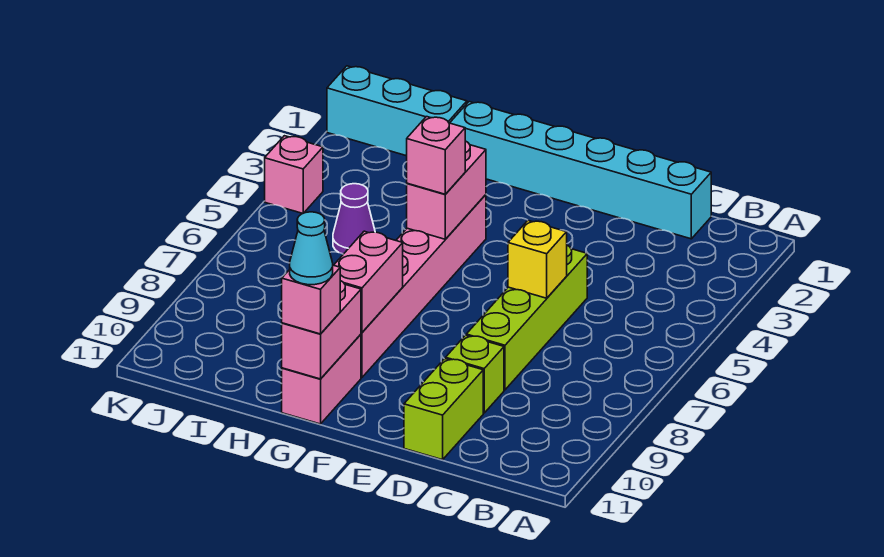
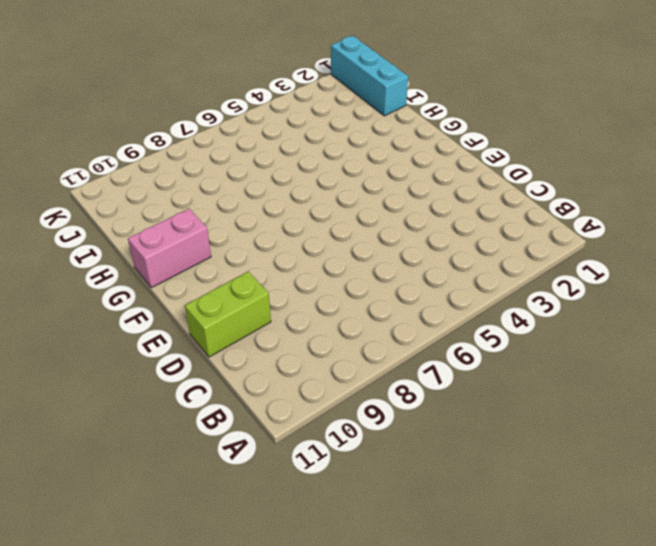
none -> cyan brick C1:H1 level 1
none -> lime brick D5:D8 level 1
none -> lime brick D9 level 1

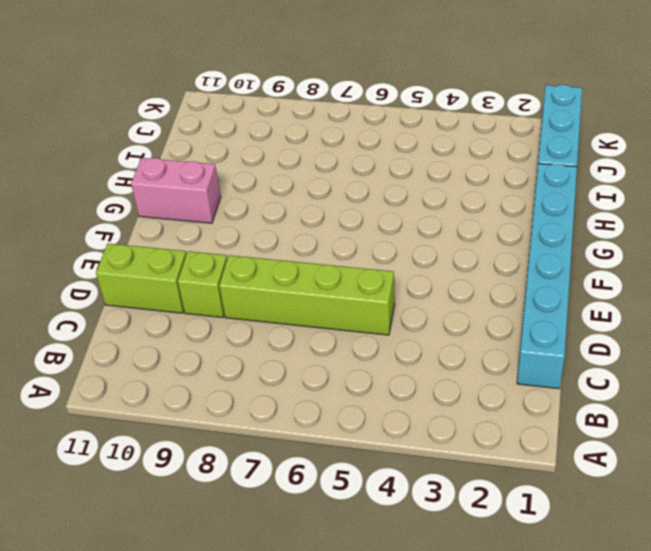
none -> pink brick G4:G9 level 1
none -> purple cone I5 level 1
none -> pink brick K4 level 1

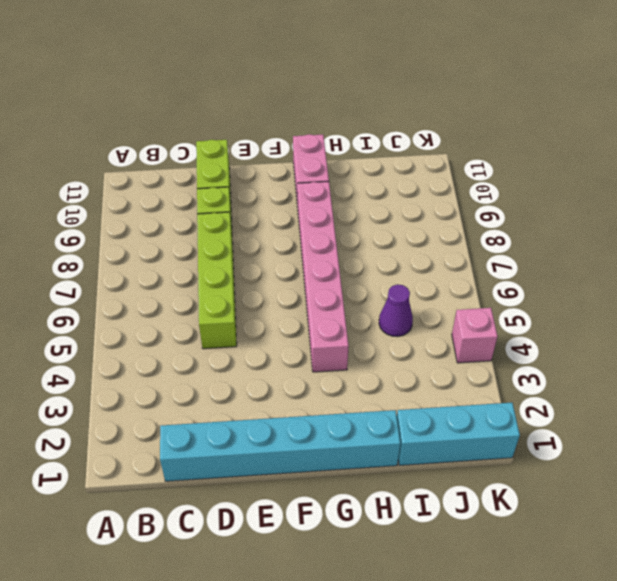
none -> yellow brick D6 level 2
none -> pink brick G4:G5 level 2
none -> pink brick G8:G9 level 2

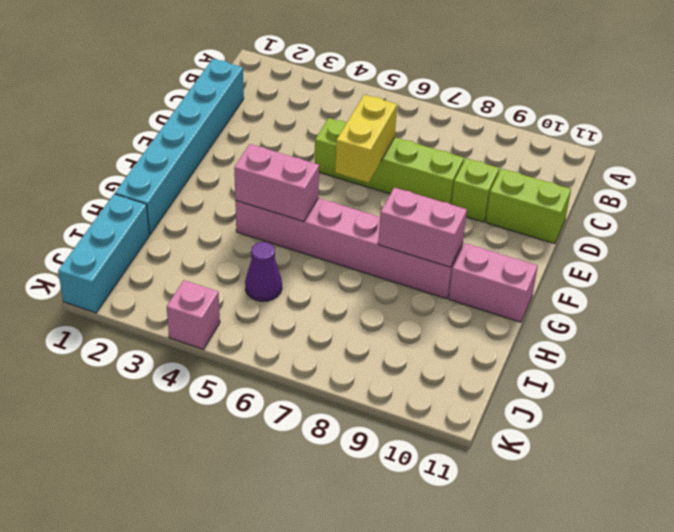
yellow brick D6:E6 level 2 -> yellow brick D6 level 2
none -> pink brick G10:G11 level 2
none -> pink brick G5 level 3
none -> pink brick G11 level 3

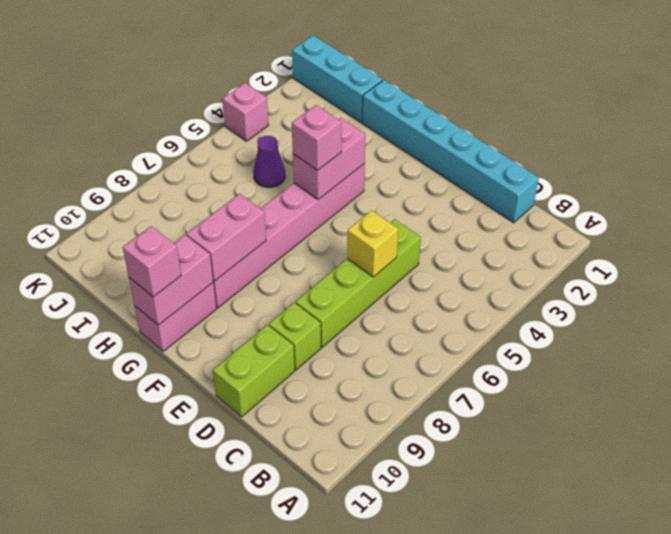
none -> cyan cone G11 level 4

